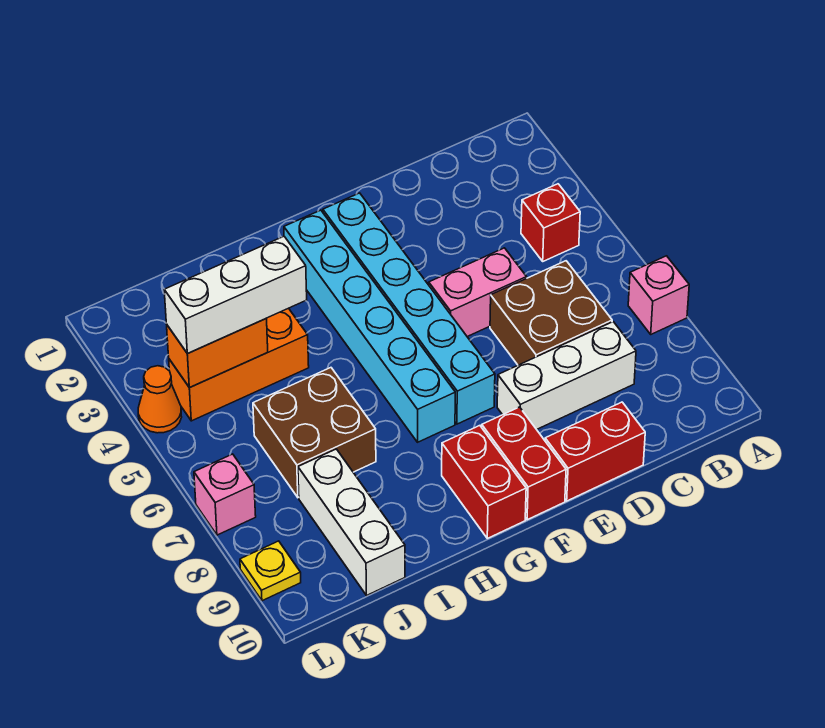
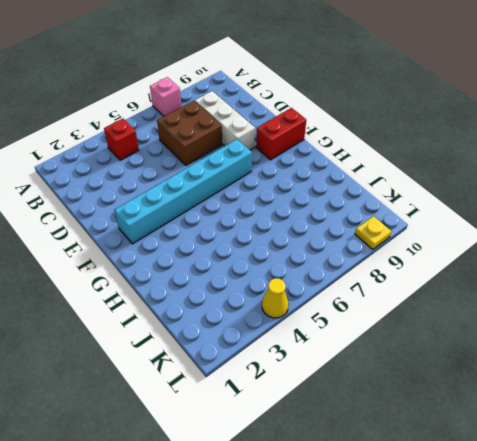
yellow cone L4 level 1 -> orange cone L4 level 1
none -> pink brick D5:E5 level 1
none -> red brick D10:E10 level 1
none -> cyan brick G2:G7 level 1

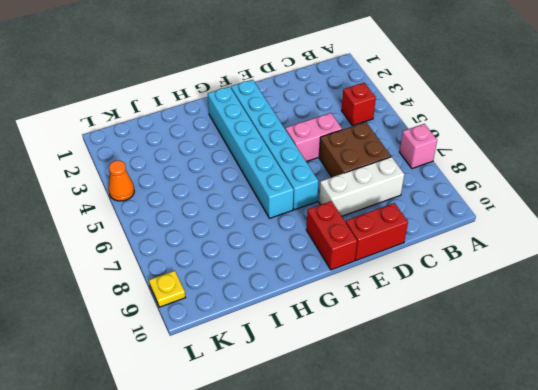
none -> red brick G9:G10 level 1
none -> orange brick I4:K4 level 1
none -> brown brick I6:J7 level 1

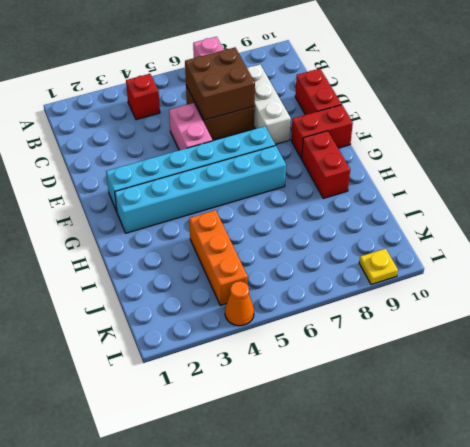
brown brick C6:D7 level 2 -> brown brick I6:J7 level 1
red brick G9:H9 level 1 -> red brick G9:G10 level 1
none -> white brick J8:J10 level 1
none -> pink brick L7 level 1
none -> orange brick J4:K4 level 2

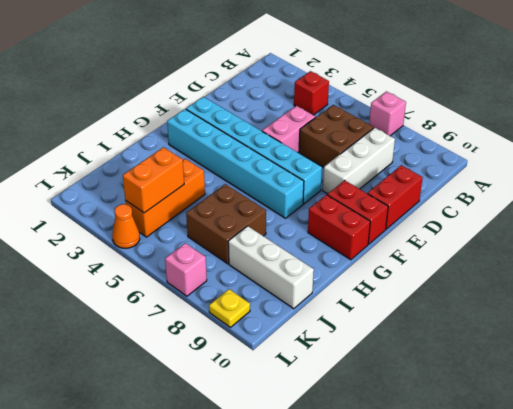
none -> white brick I4:K4 level 3

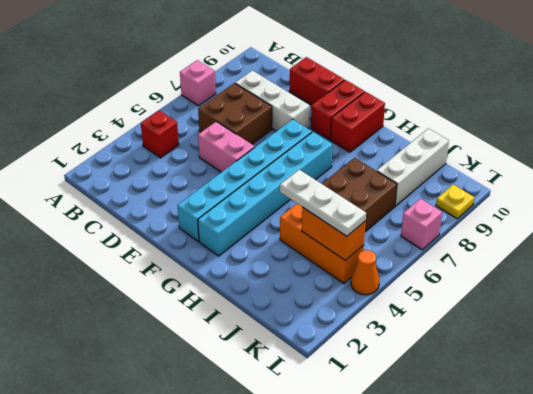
white plate I4:K4 level 3 -> white brick I4:K4 level 3

